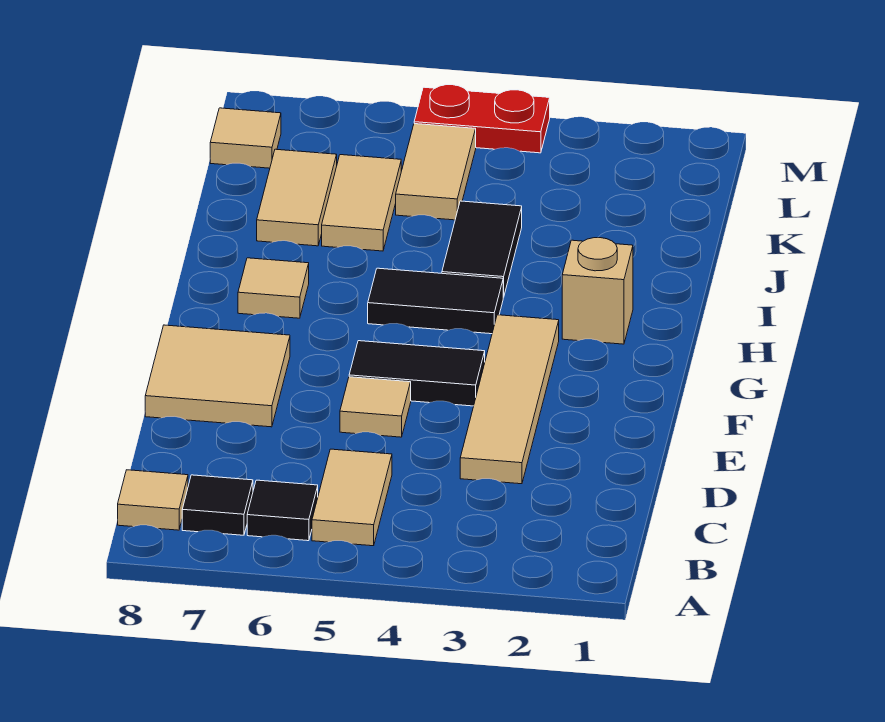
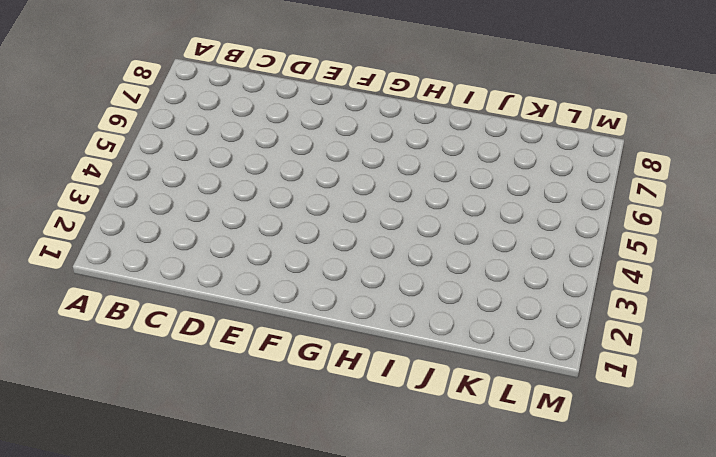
none -> tan tile B5:C5 level 1
none -> black tile B6 level 1
none -> black tile B7 level 1

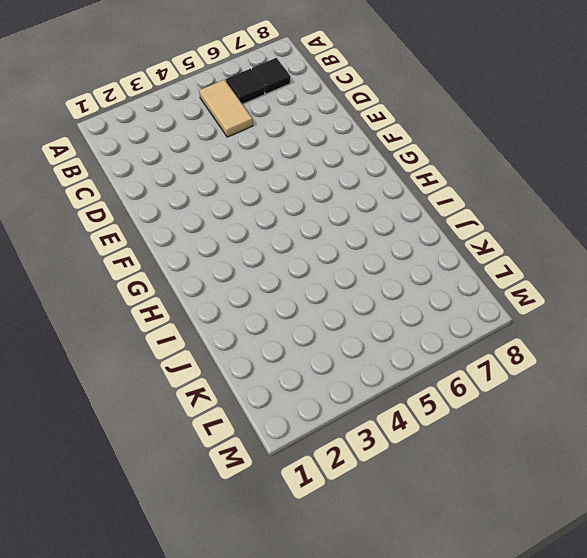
none -> tan tile B8 level 1
none -> tan tile D3:G3 level 1
none -> tan tile E5 level 1

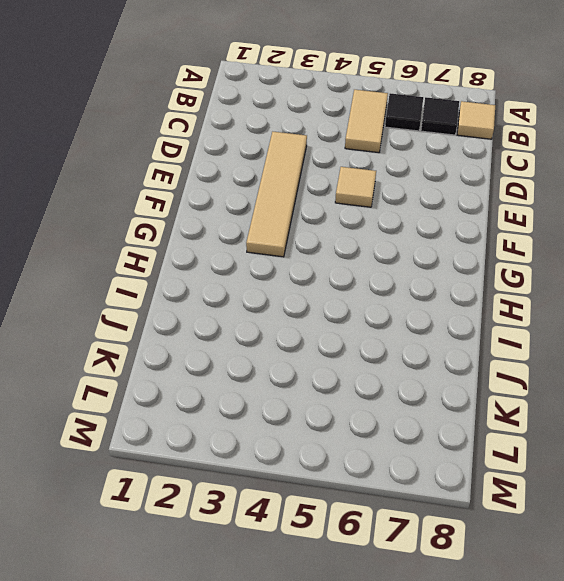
none -> tan tile E7:F8 level 1
none -> black tile F4:F5 level 1
none -> tan brick H2 level 1

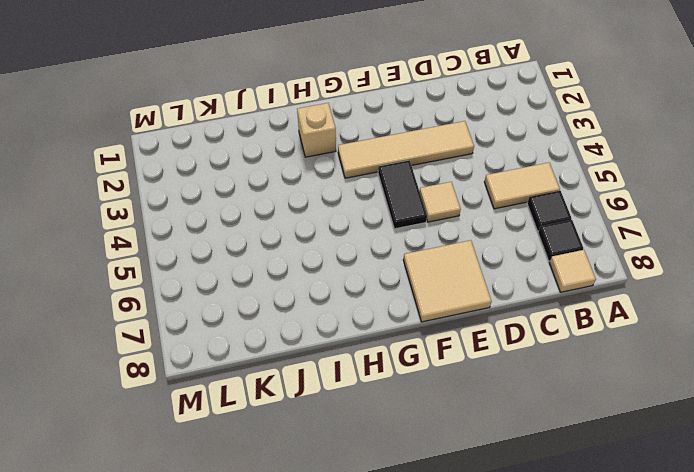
none -> black tile H4:H5 level 1
none -> tan tile H7 level 1
none -> black tile I4:J4 level 1

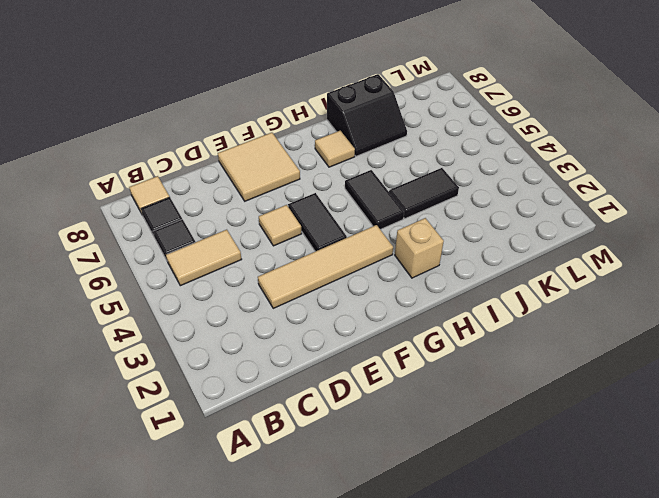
black slope I7:J8 level 1 top 8 -> tan tile J7:K7 level 1
none -> tan tile J6:K6 level 1
none -> tan tile K5:L5 level 1
none -> tan tile L8 level 1

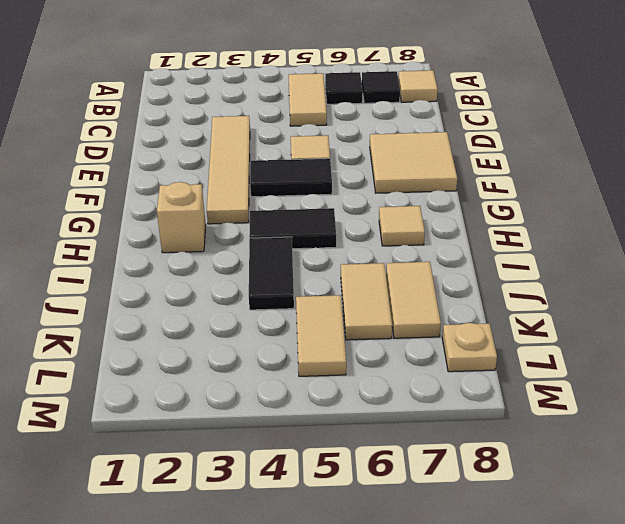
tan plate L8 level 1 -> tan tile L8 level 1
none -> red plate M4:M5 level 1

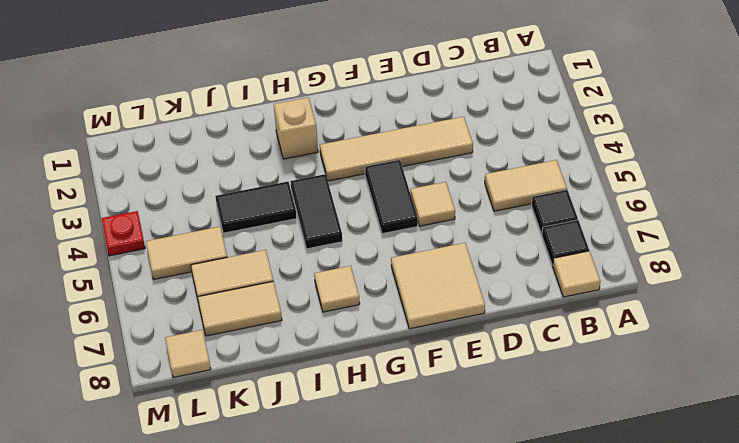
red plate M4 level 1 -> red plate M4:M5 level 1

